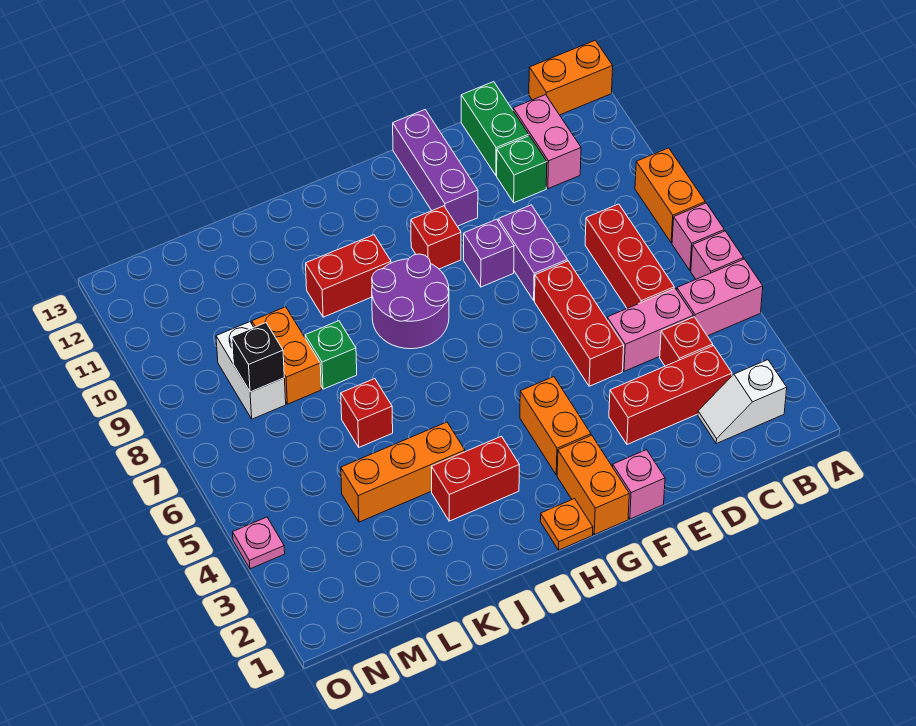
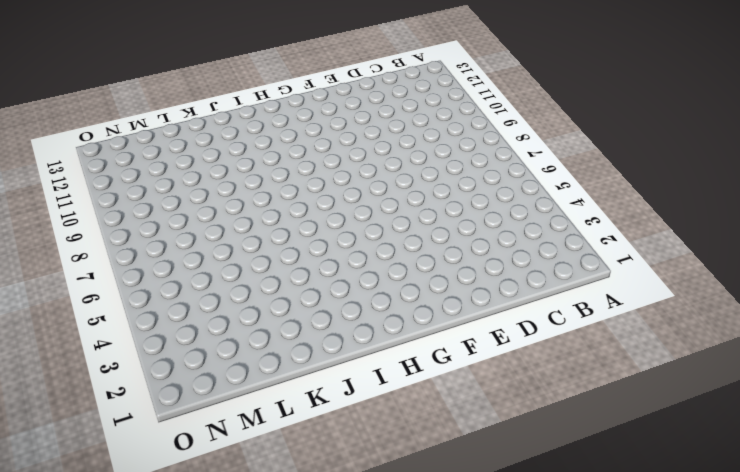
none -> pink brick A5:B5 level 1
none -> pink brick A6 level 1
none -> pink brick A7 level 1
none -> orange brick A8:A9 level 1

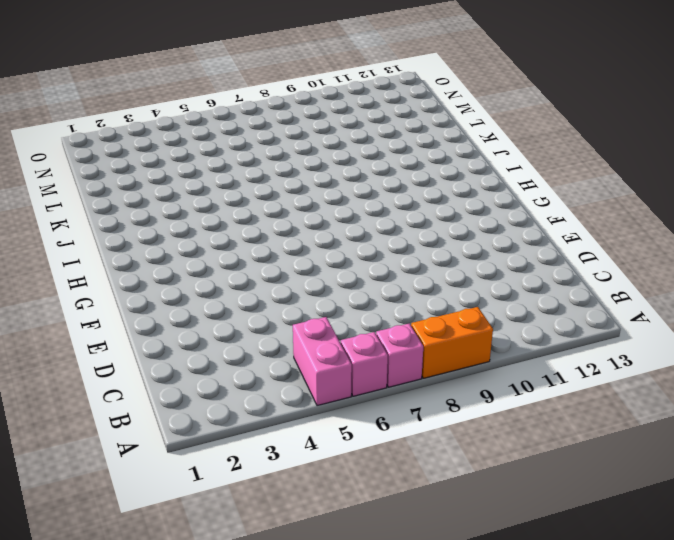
none -> orange brick A13:B13 level 1
none -> white slope B2:C2 level 1 top B
none -> red brick C3:E3 level 1
none -> red brick C4 level 1

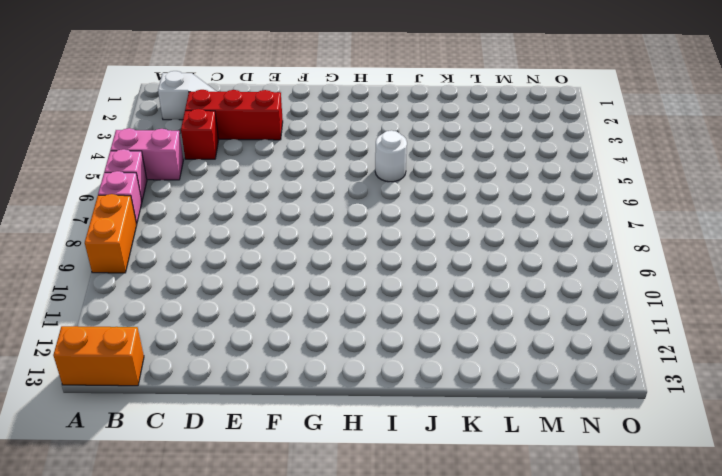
white round brick I5 level 1 -> none
none -> pink brick C5:D5 level 1
none -> red brick C6:C8 level 1
none -> pink brick C11:C12 level 1
none -> green brick D11 level 1

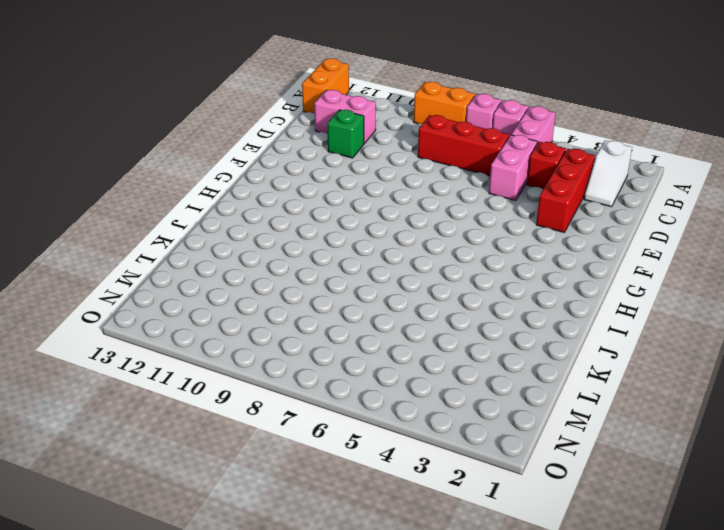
none -> green brick D12:D13 level 1
none -> red brick E5:E7 level 1
none -> purple brick E8:E9 level 1
none -> pink brick F1 level 1

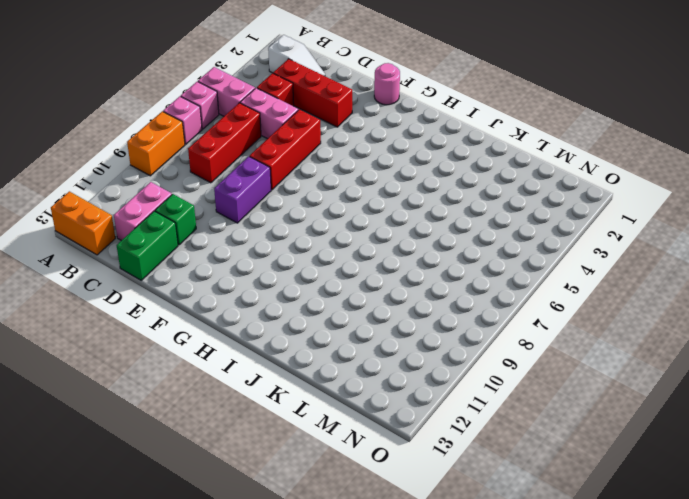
pink round brick F1 level 1 -> pink brick F1 level 1
none -> purple brick F9 level 1
none -> purple brick F11:F13 level 1
none -> orange brick G1:G2 level 1
none -> orange brick G3:G4 level 1

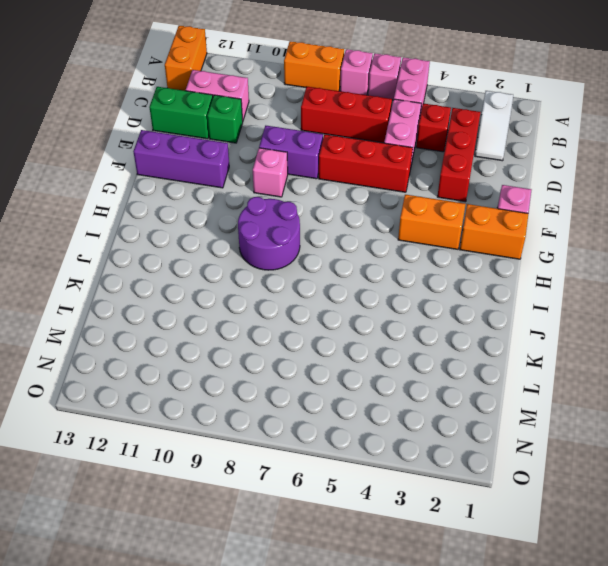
pink brick F9 level 1 -> purple brick F9 level 1
none -> red brick G10 level 1
none -> orange plate H1 level 1
none -> red brick I3:J3 level 1
none -> red brick I10:J10 level 1

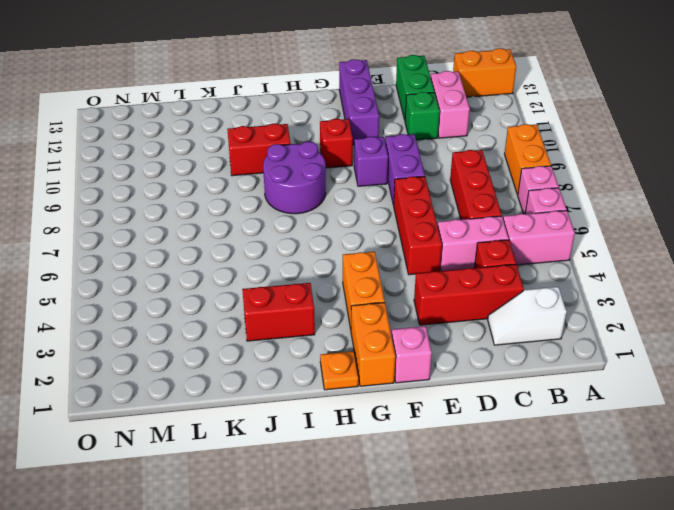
none -> orange brick J4:L4 level 1
none -> red brick K6 level 1
none -> green brick K8 level 1
none -> orange brick L8:L9 level 1

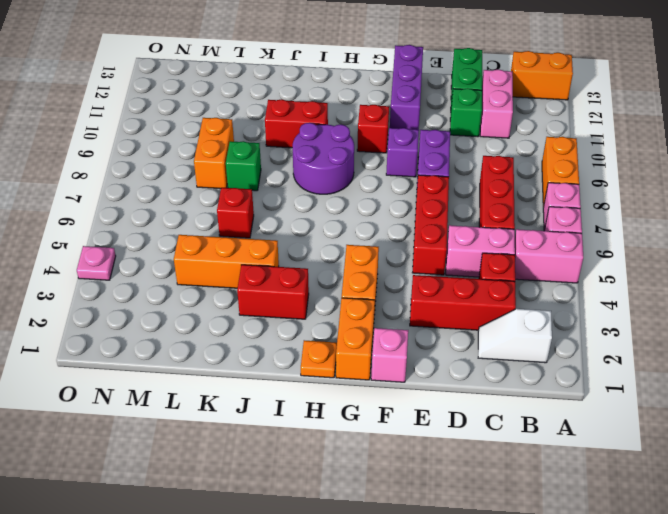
none -> white brick M8:M9 level 1
none -> black brick M8 level 2

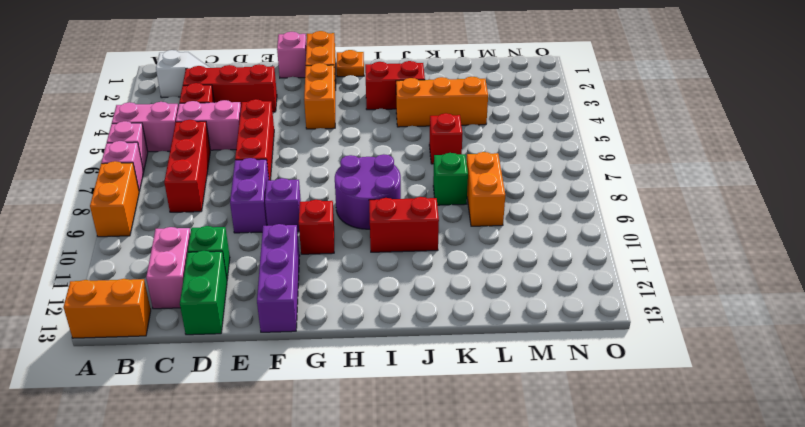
none -> white brick M8:M9 level 1
none -> pink plate O4 level 1
none -> black brick M8 level 2

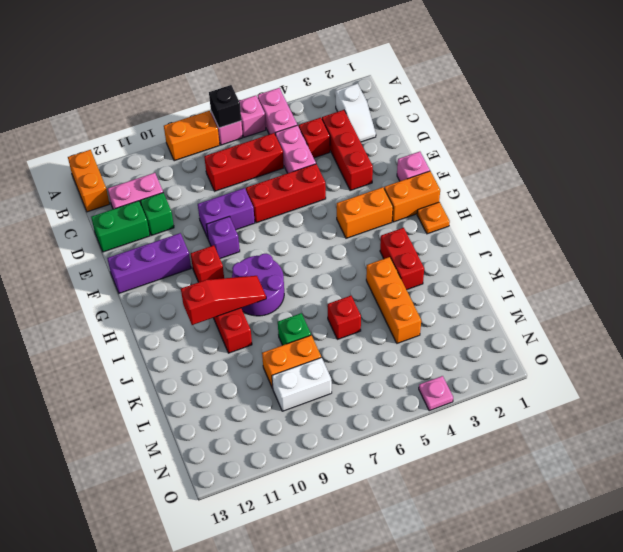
black brick A7 level 2 -> black brick M8 level 2
red slope I9:I11 level 2 top 11 -> none

